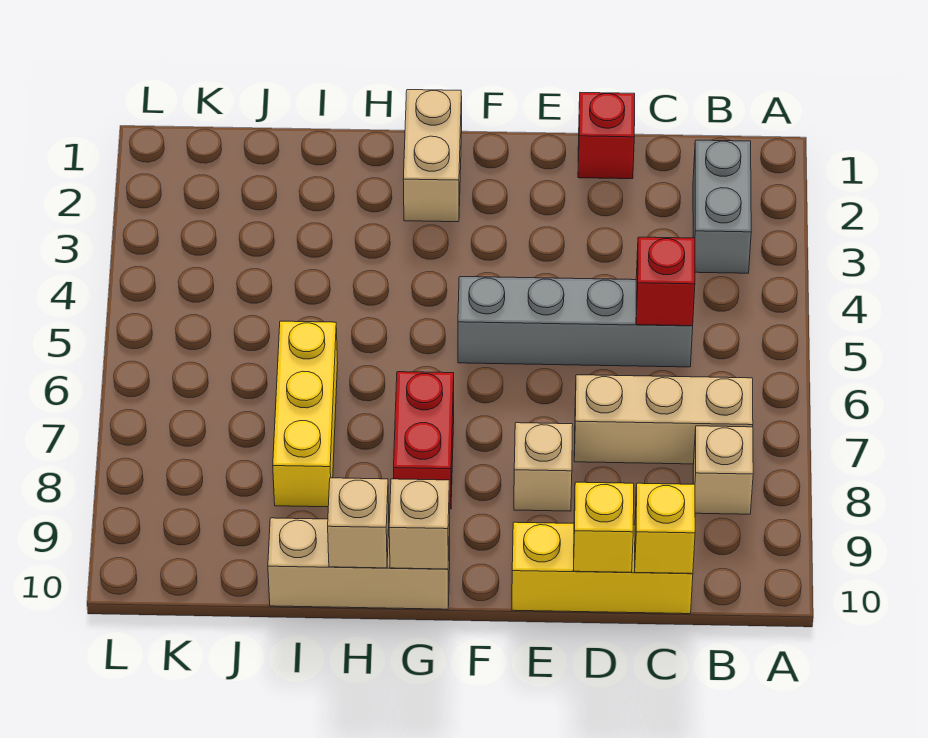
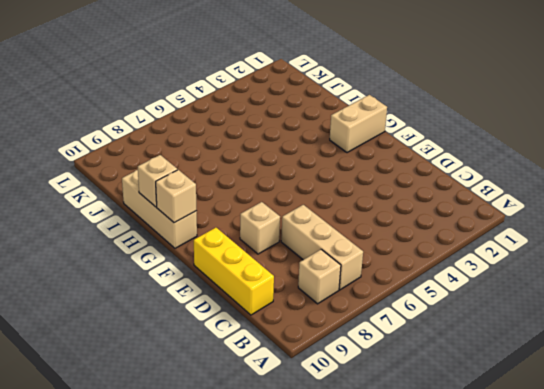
none -> grey brick B2:B3 level 1
none -> grey brick C5:F5 level 1
none -> red brick D1 level 1

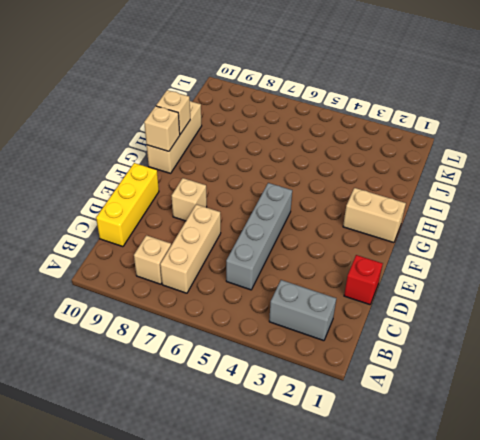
none -> red brick G7:G8 level 1
none -> yellow brick I6:I8 level 1
none -> red brick C5 level 2

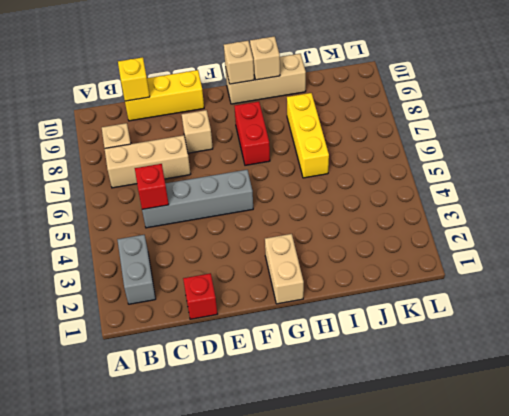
none -> yellow brick D10 level 2

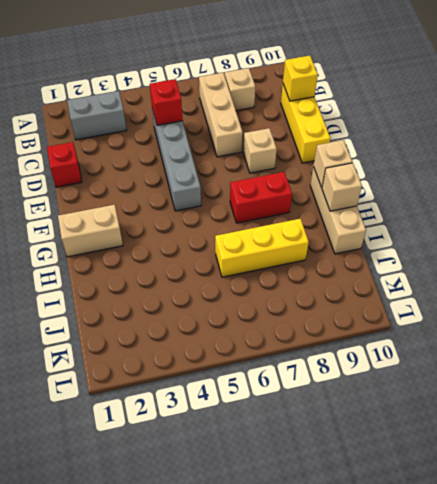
none -> yellow brick D10 level 2

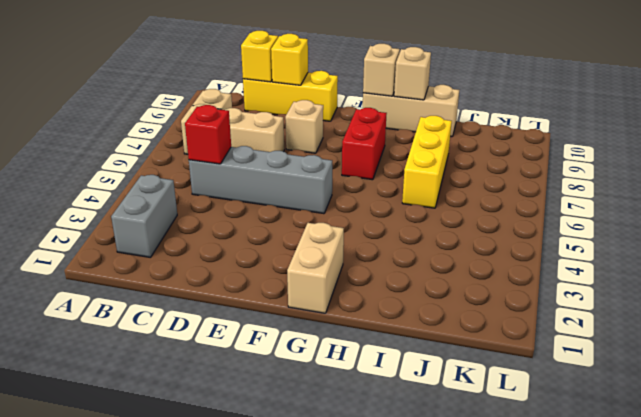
none -> red brick D1 level 1

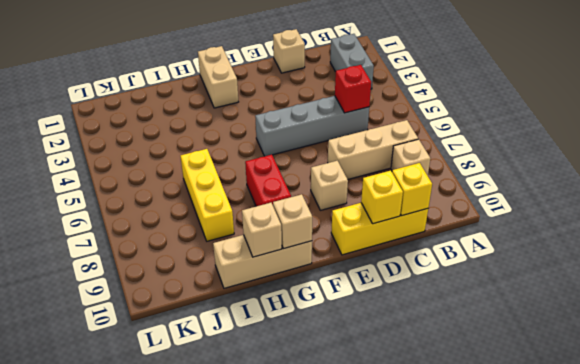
tan brick D1 level 1 -> red brick D1 level 1

